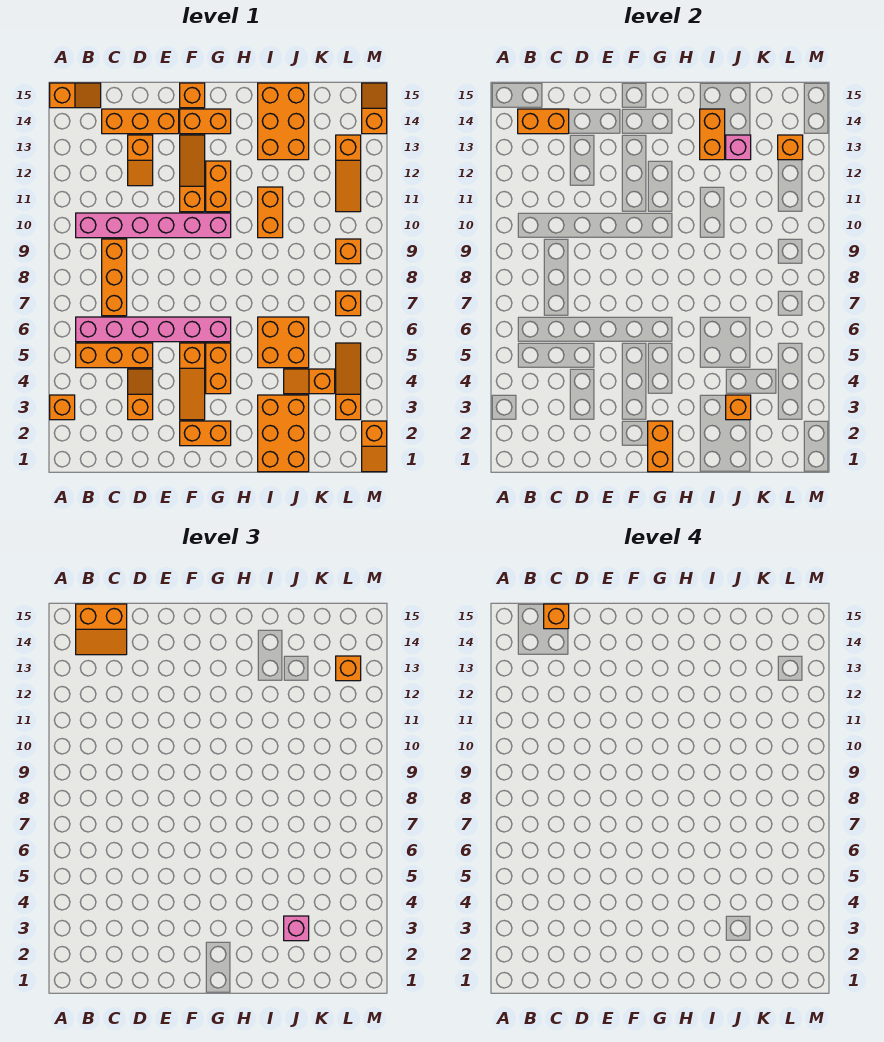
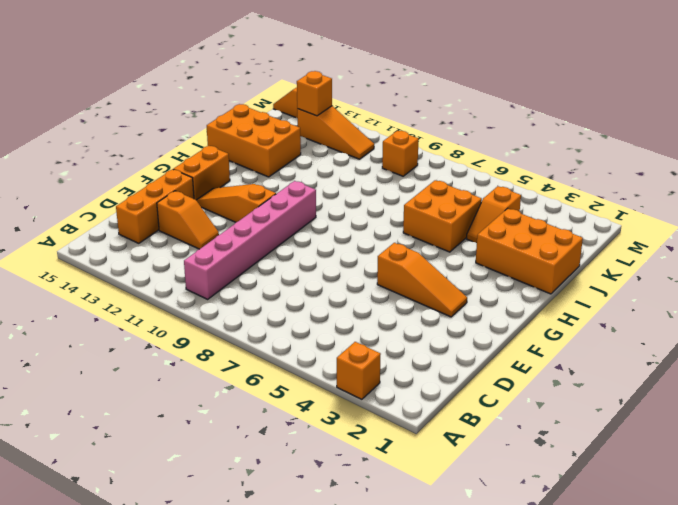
none -> orange slope A15:B15 level 1 top A
none -> orange brick B5:D5 level 1
none -> pink brick B6:G6 level 1
none -> orange brick C7:C9 level 1

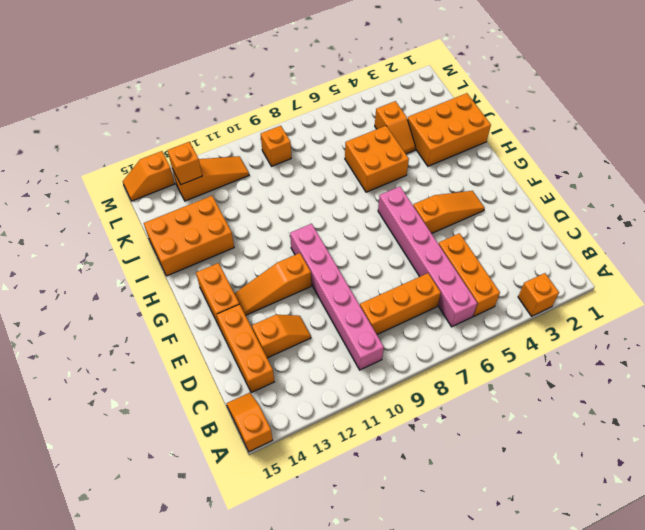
none -> orange slope D3:D4 level 1 top 3
none -> orange brick F2:G2 level 1
none -> orange brick F15 level 1
none -> orange brick G4:G5 level 1

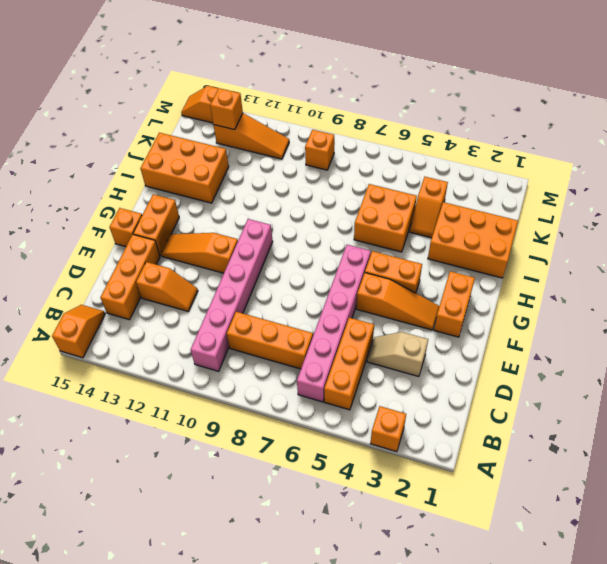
tan slope D3:D4 level 1 top 3 -> orange slope D3:D4 level 1 top 3
none -> orange brick G11:G12 level 1
none -> orange brick I10:I11 level 1
none -> orange slope L3:L5 level 1 top 3
none -> orange brick L7 level 1

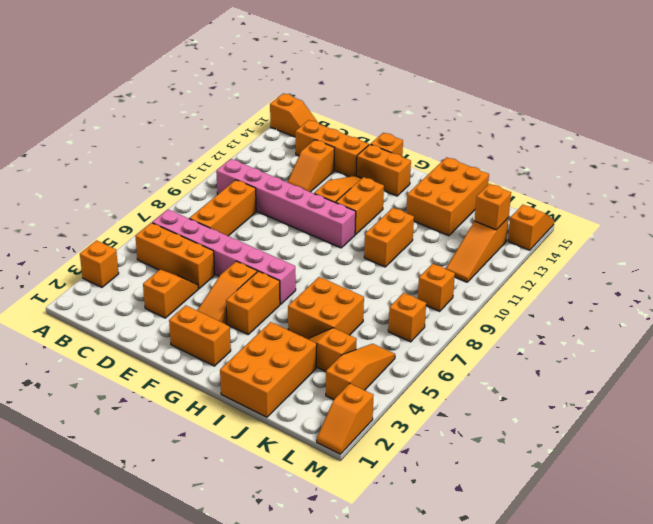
none -> orange brick B14:C14 level 2
none -> orange brick G1:G2 level 2
none -> orange brick I13:I14 level 2
none -> orange brick J3 level 2

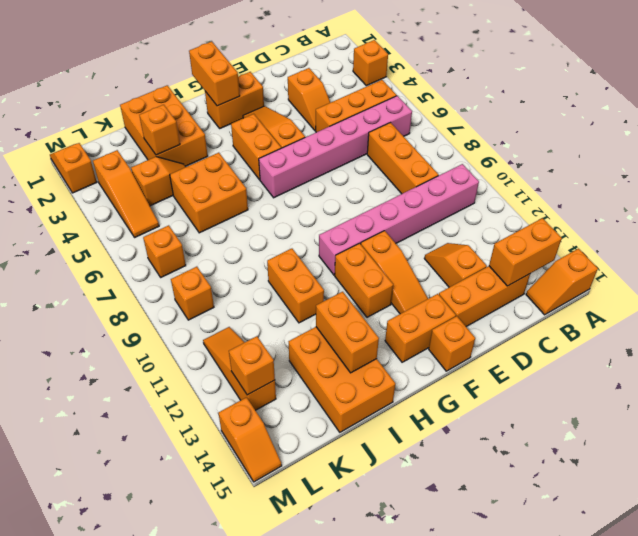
none -> pink brick J13 level 2
none -> orange slope B14:C15 level 3 top 15
none -> pink brick J3 level 3
none -> orange brick L13 level 3

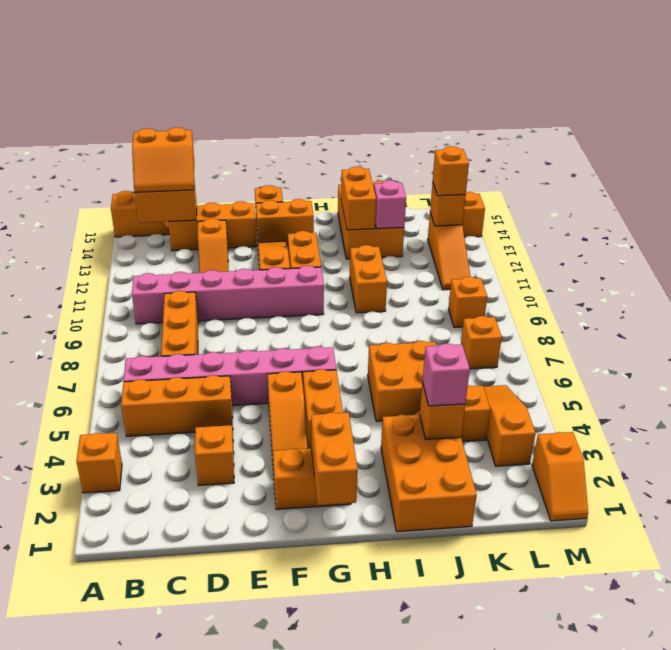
none -> orange brick C15 level 4

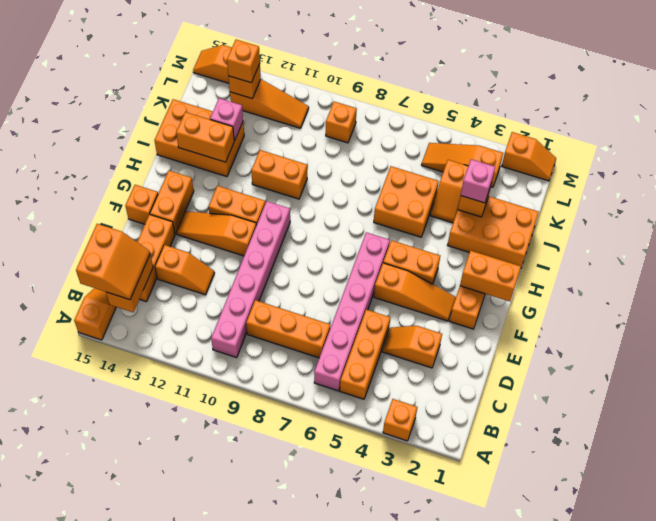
none -> orange brick L7 level 1
none -> orange brick C15 level 4

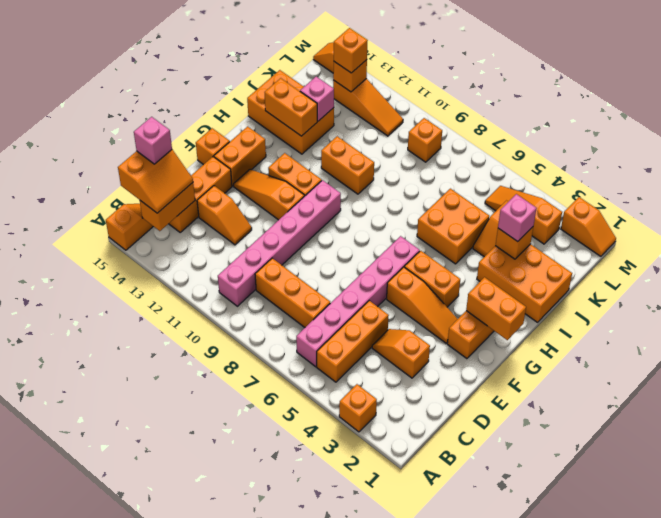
pink brick C15 level 4 -> orange brick C15 level 4
none -> orange brick L7 level 1

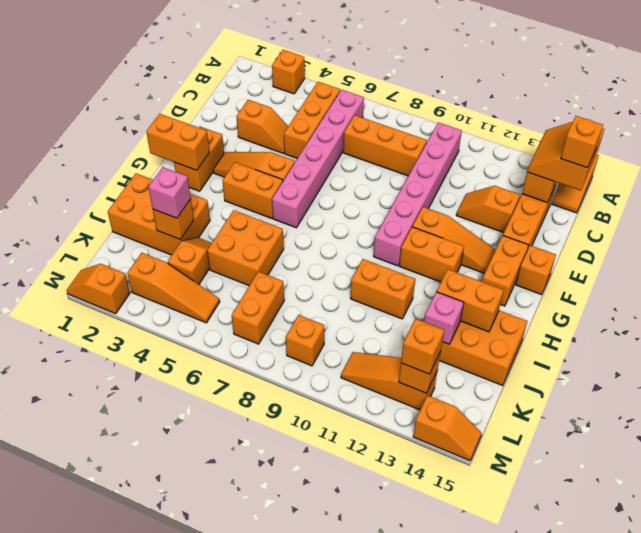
orange brick K7:L7 level 1 -> orange brick L7 level 1

